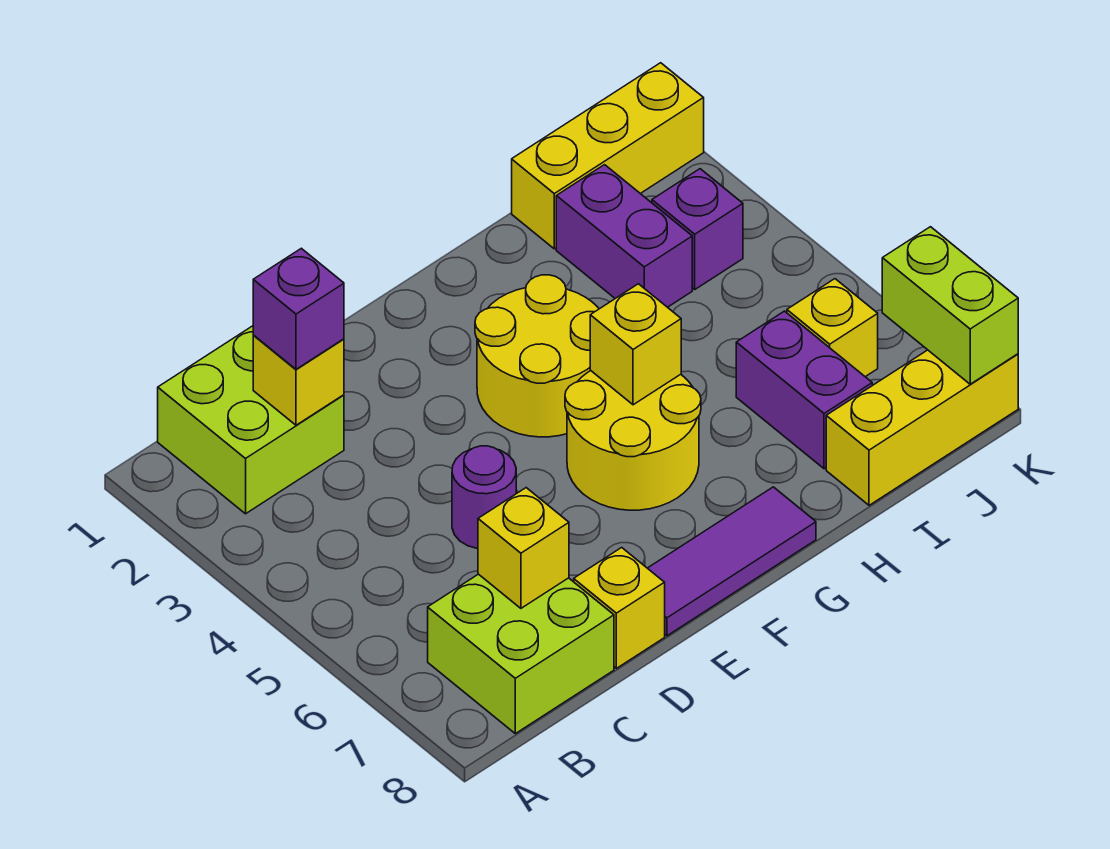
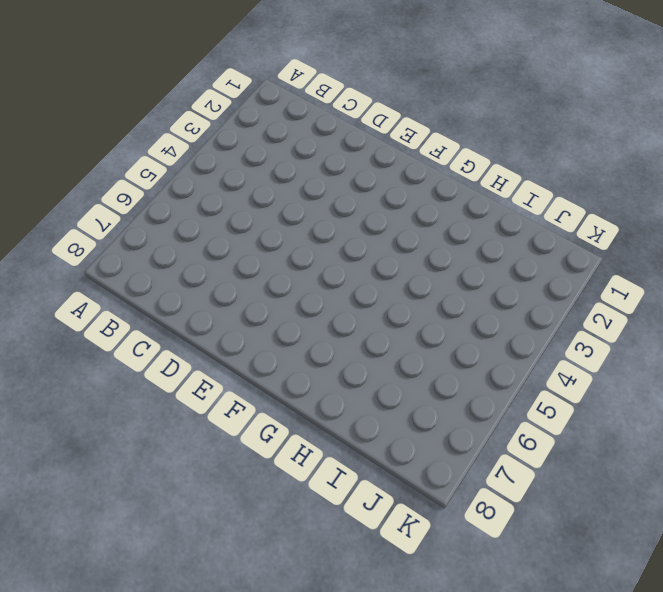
none -> lime brick B1:C2 level 1
none -> lime brick B7:C8 level 1
none -> purple round brick D5 level 1

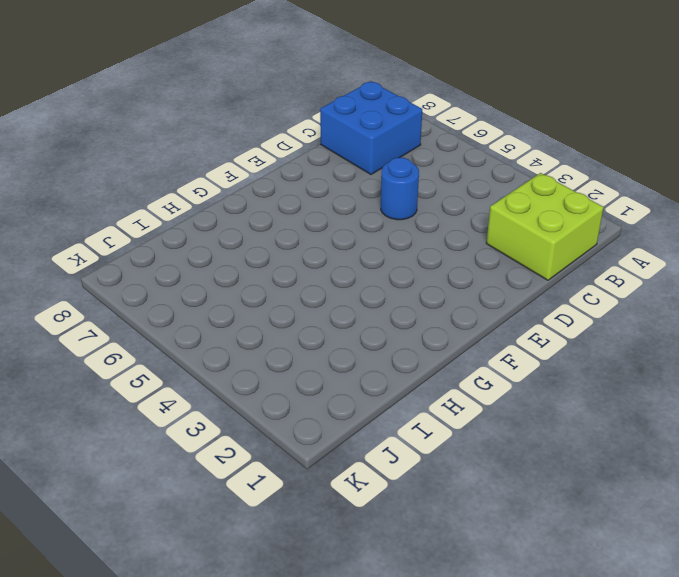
blue brick B7:C8 level 1 -> lime brick B7:C8 level 1
blue round brick D5 level 1 -> purple round brick D5 level 1
none -> yellow brick D8 level 1
none -> purple tile E8:G8 level 1
none -> yellow round brick F3:G4 level 1

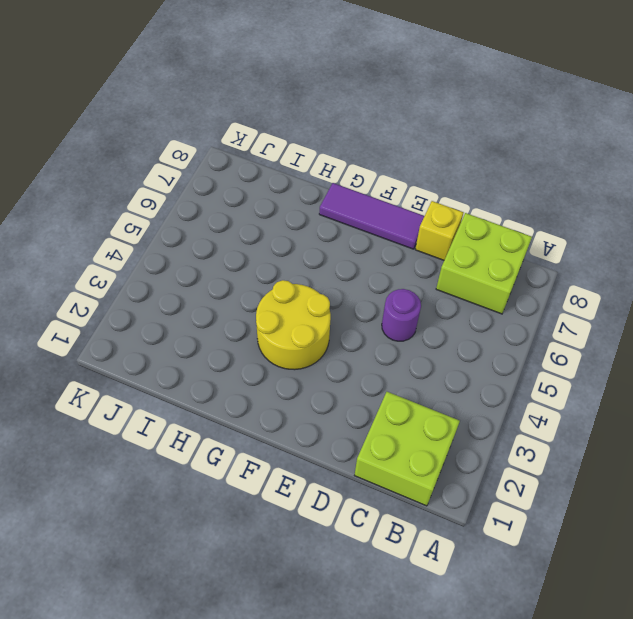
none -> yellow round brick F5:G6 level 1
none -> yellow brick I1:K1 level 1
none -> purple brick I2:I3 level 1

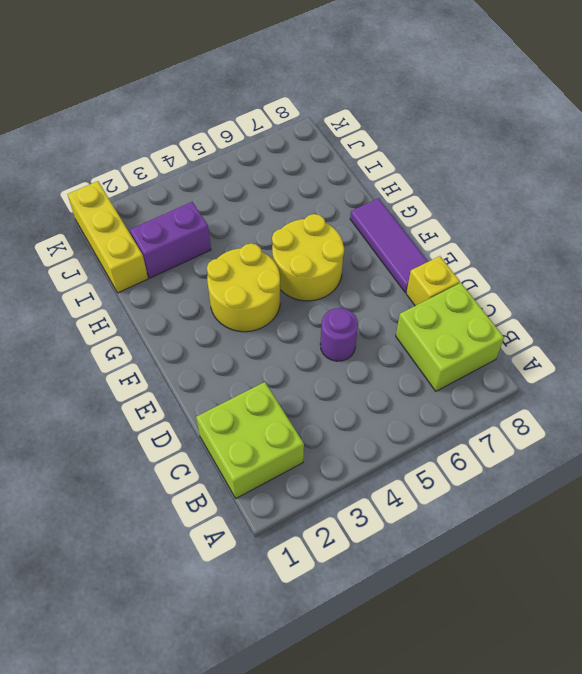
none -> purple brick I6:I7 level 1
none -> yellow brick I8:K8 level 1
none -> purple brick J3 level 1

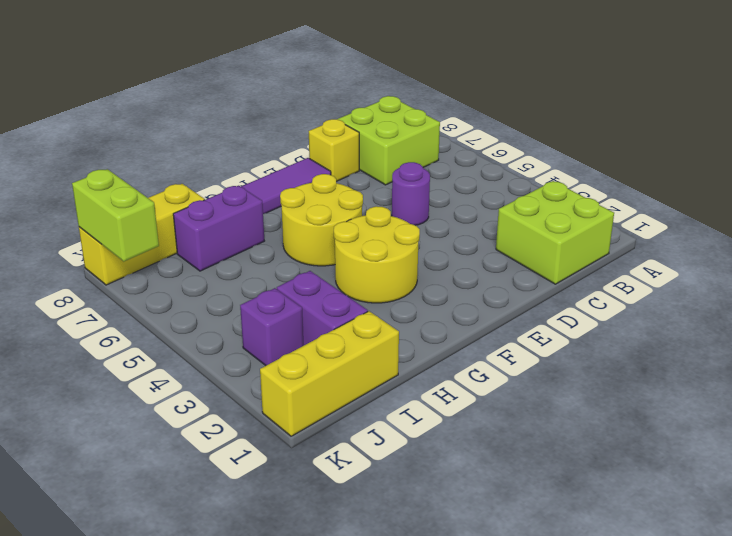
purple brick H7:I7 level 1 -> purple brick I6:I7 level 1
none -> yellow brick J6 level 1
none -> yellow brick C2 level 2
none -> yellow brick C7 level 2

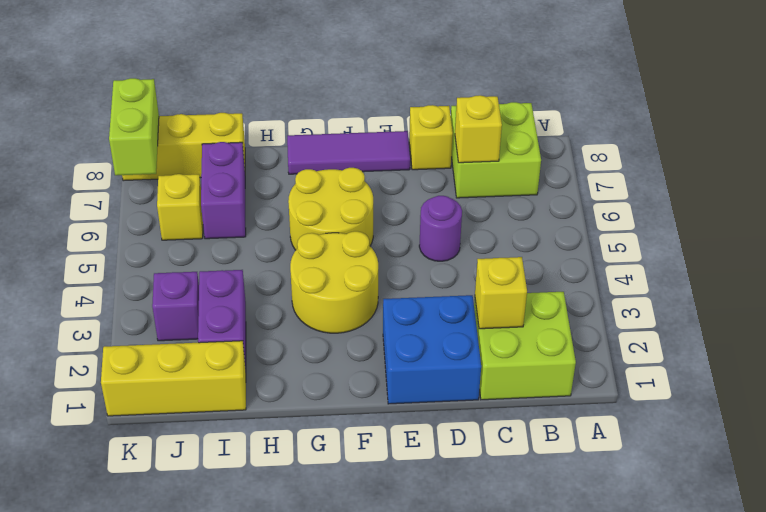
blue brick D1:E2 level 1 -> none
none -> yellow brick G5 level 2
none -> purple brick C2 level 3

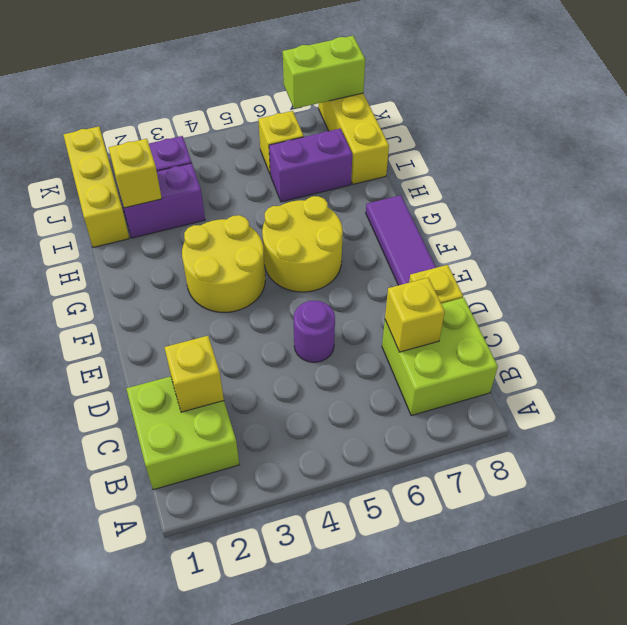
yellow brick I2 level 2 -> yellow brick G5 level 2
none -> purple brick C2 level 3

